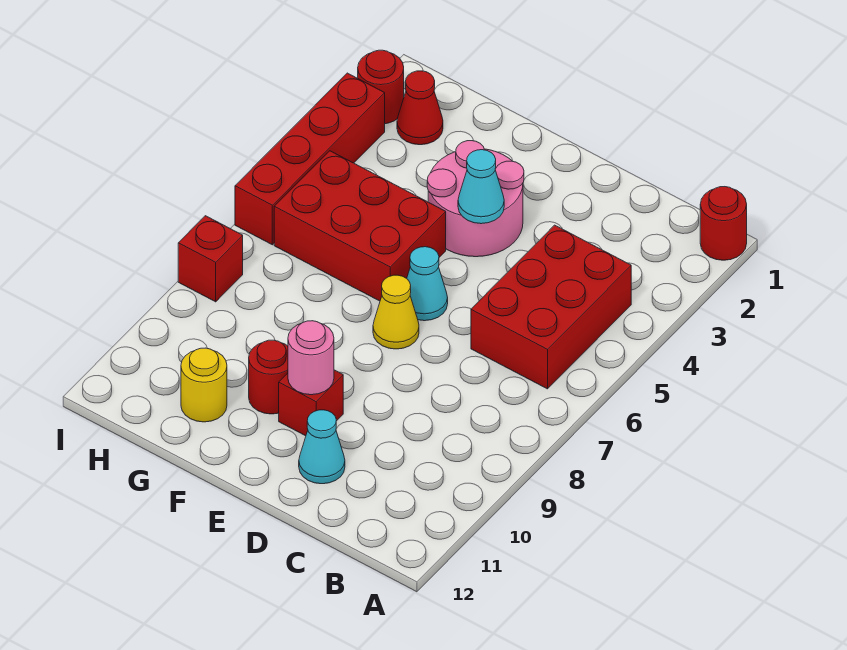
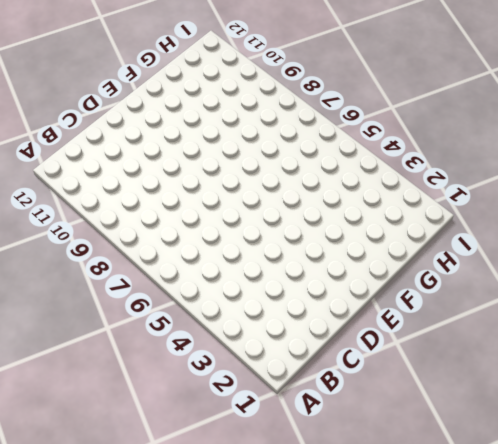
none -> red round brick A1 level 1
none -> red brick B4:C6 level 1
none -> cyan cone D11 level 1

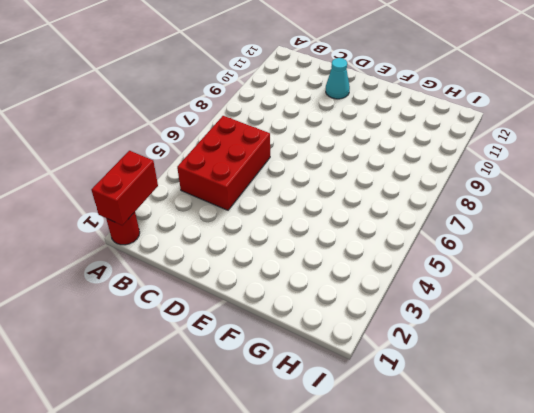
red brick A1:A2 level 2 -> none
none -> pink round brick E3:F4 level 1
none -> cyan cone E6 level 1
none -> yellow cone E7 level 1

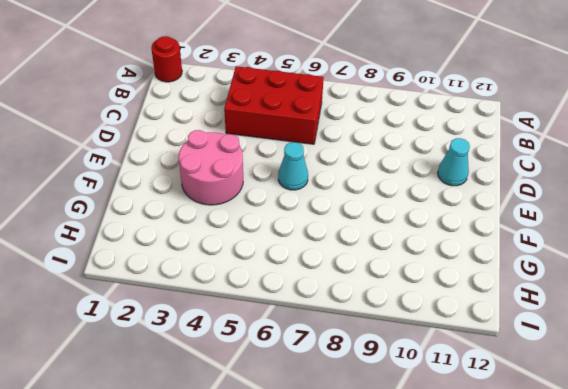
none -> yellow cone E7 level 1
none -> red brick E10 level 1
none -> red brick F5:H6 level 1

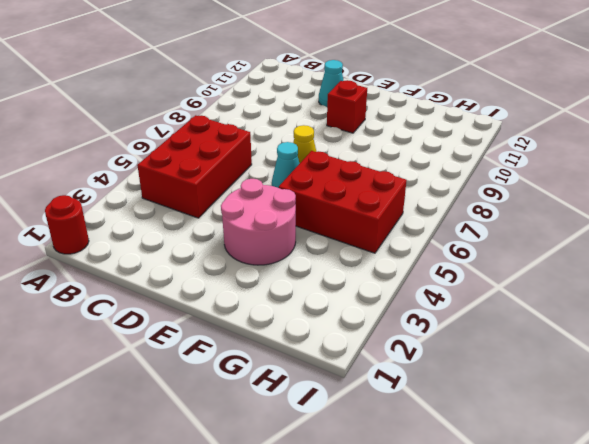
none -> red round brick F10 level 1
none -> yellow round brick G11 level 1
none -> red cone H2 level 1

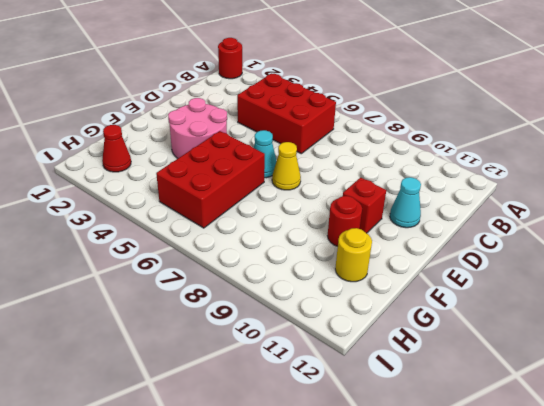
none -> red round brick I2 level 1
none -> red brick I3:I6 level 1
none -> red brick I8 level 1

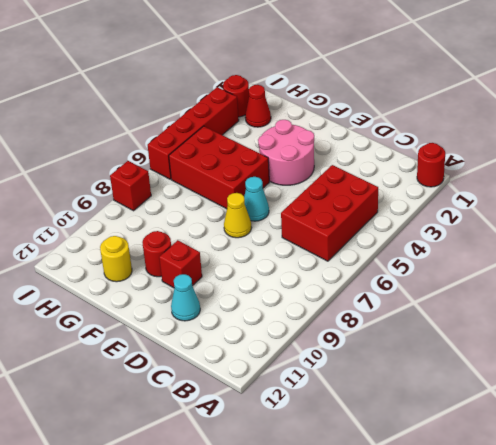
none -> cyan cone E4 level 2
none -> pink round brick E10 level 2

